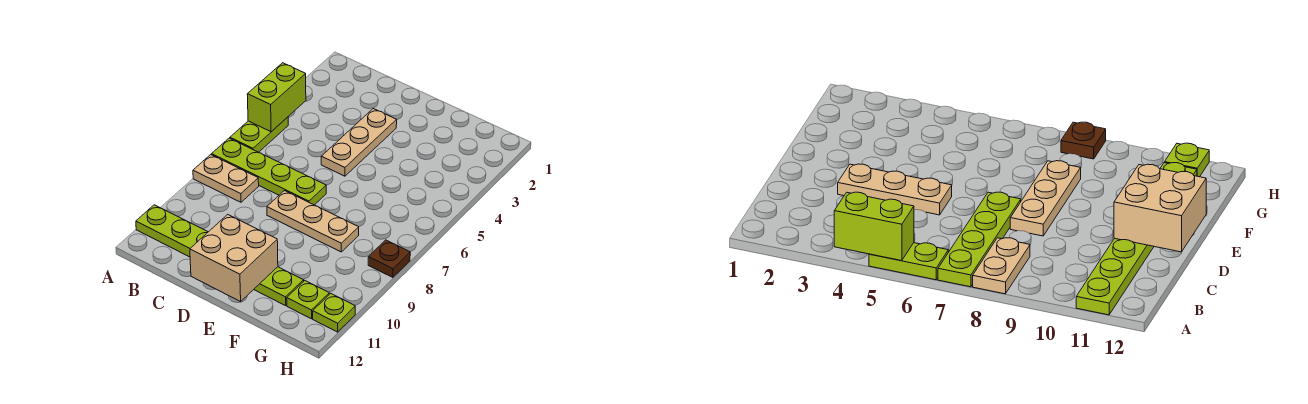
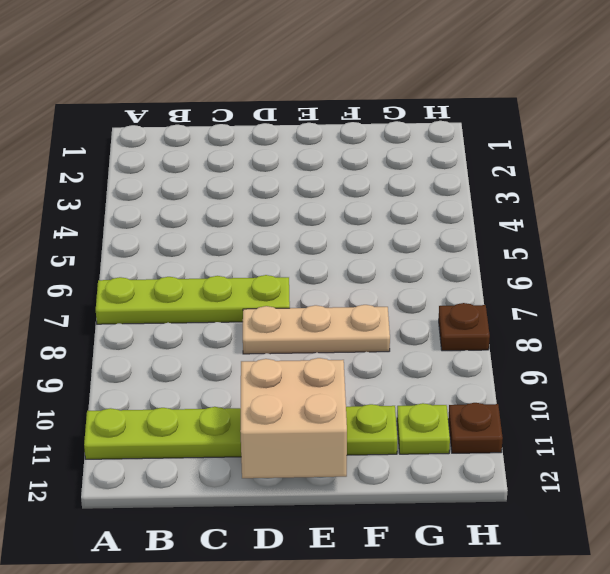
brown plate H11 level 1 -> lime plate H11 level 1
none -> lime plate A5:A6 level 1
none -> tan plate A8:B8 level 1

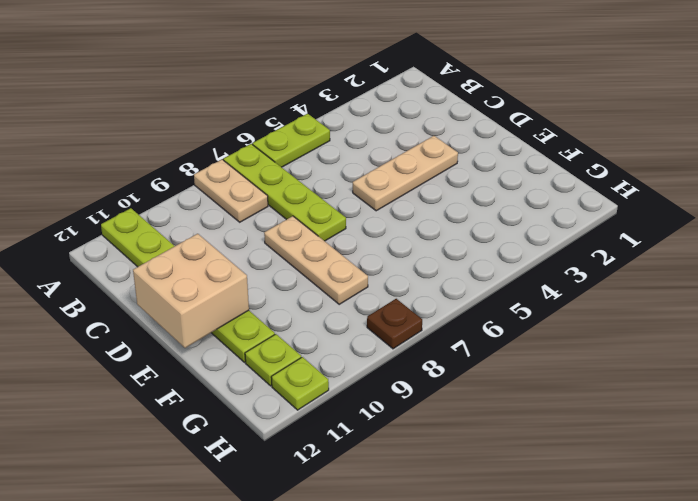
none -> lime brick A4:A5 level 2

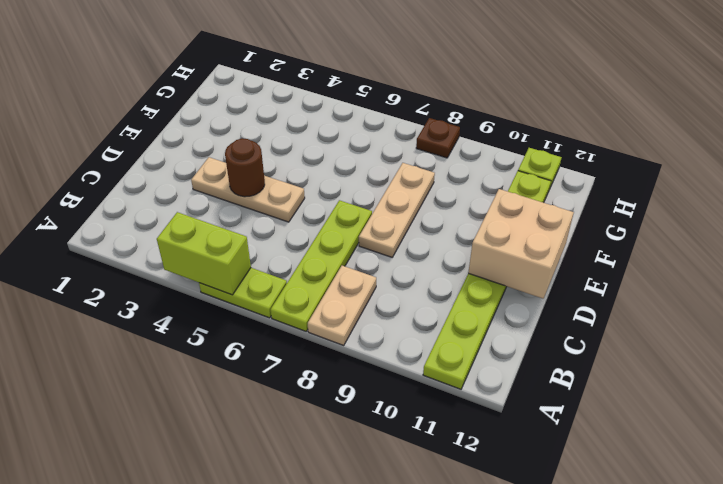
brown round brick D4 level 2 -> none

